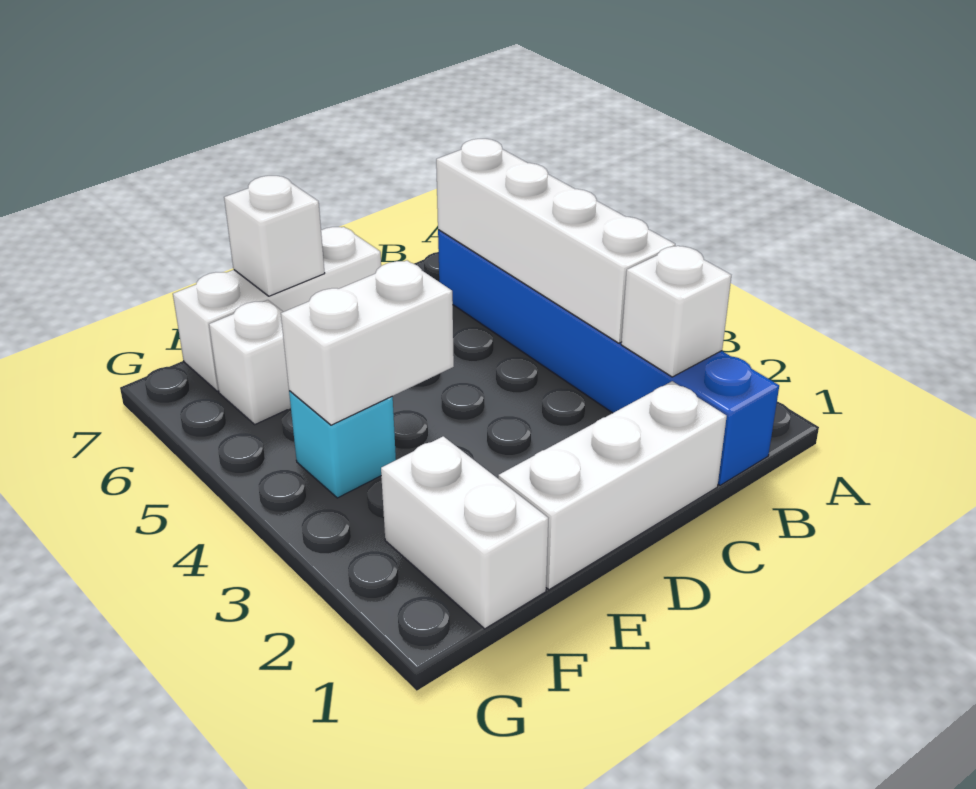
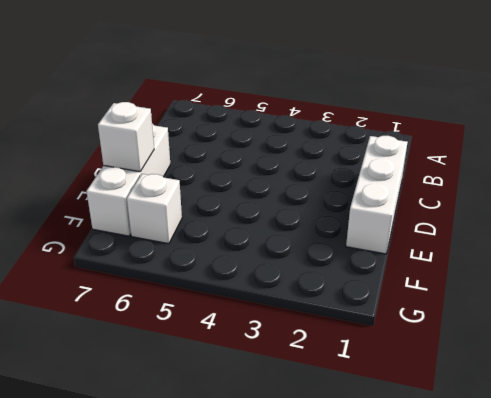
none -> blue brick B1:B6 level 1
none -> white brick F1:F2 level 1

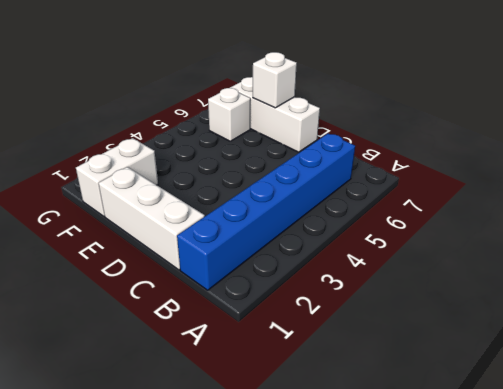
none -> cyan brick F4 level 1
none -> white brick B2 level 2

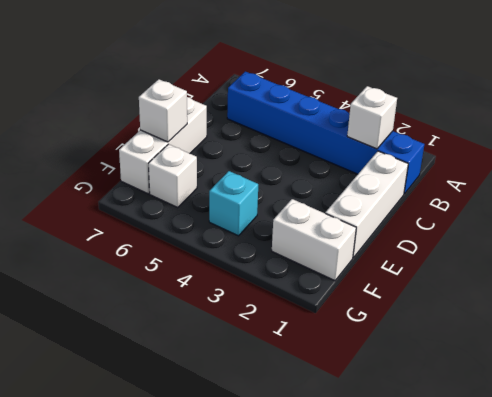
none -> white brick B3:B6 level 2
none -> white brick E4:F4 level 2

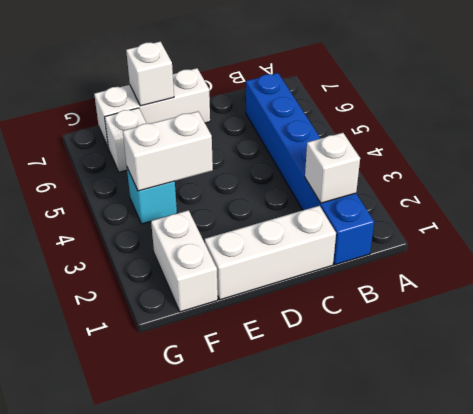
none -> white brick B3:B6 level 2

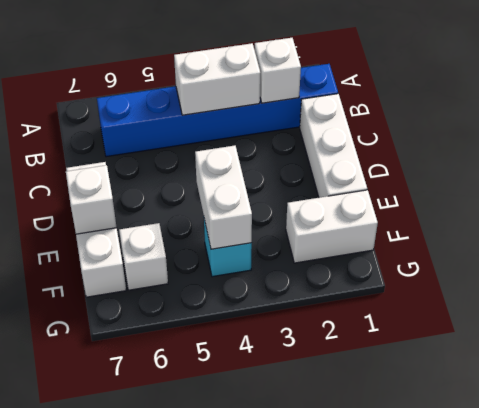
white brick B3:B4 level 2 -> white brick B3:B6 level 2

